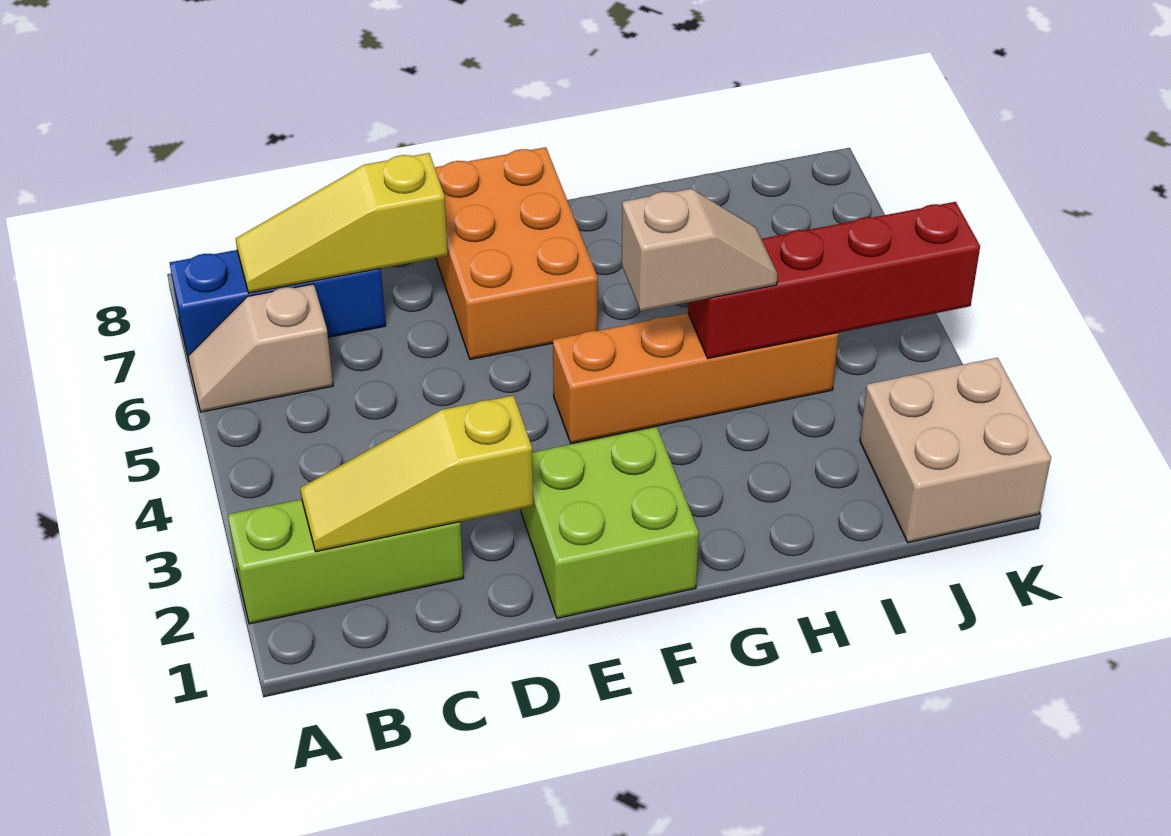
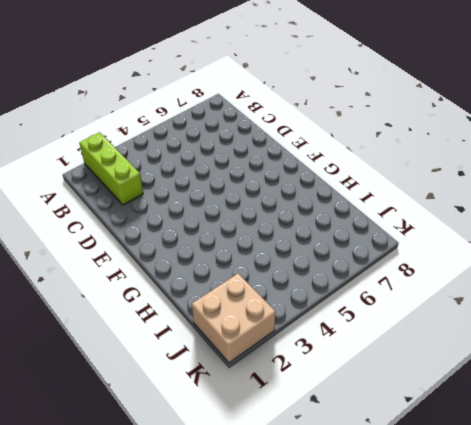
none -> tan slope A6:B6 level 1 top B
none -> blue brick A7:C7 level 1

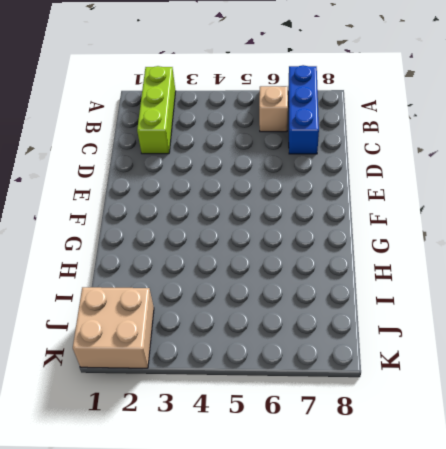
none -> lime brick E1:F2 level 1
none -> orange brick E6:F8 level 1

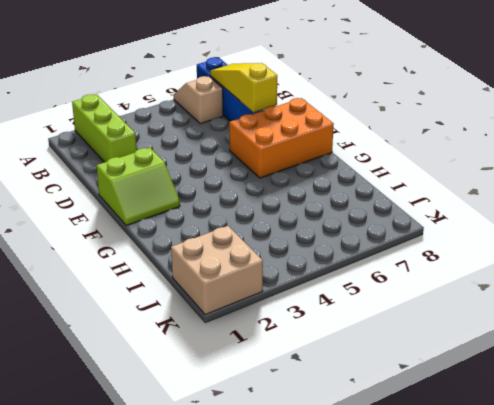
lime slope E1:F2 level 1 top E -> lime brick E1:F2 level 1
none -> orange brick F4:I4 level 1
none -> yellow slope B2:D2 level 2 top D

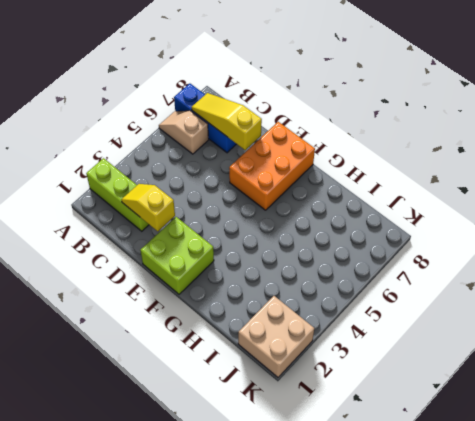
yellow slope C2:D2 level 2 top D -> yellow slope B2:D2 level 2 top D
none -> orange brick F4:I4 level 1
none -> red brick H4:K4 level 2

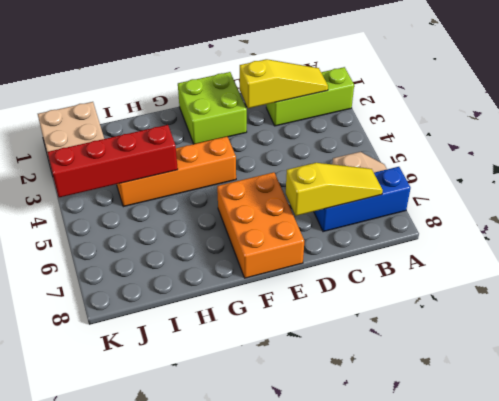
none -> tan slope G4:H4 level 3 top G

